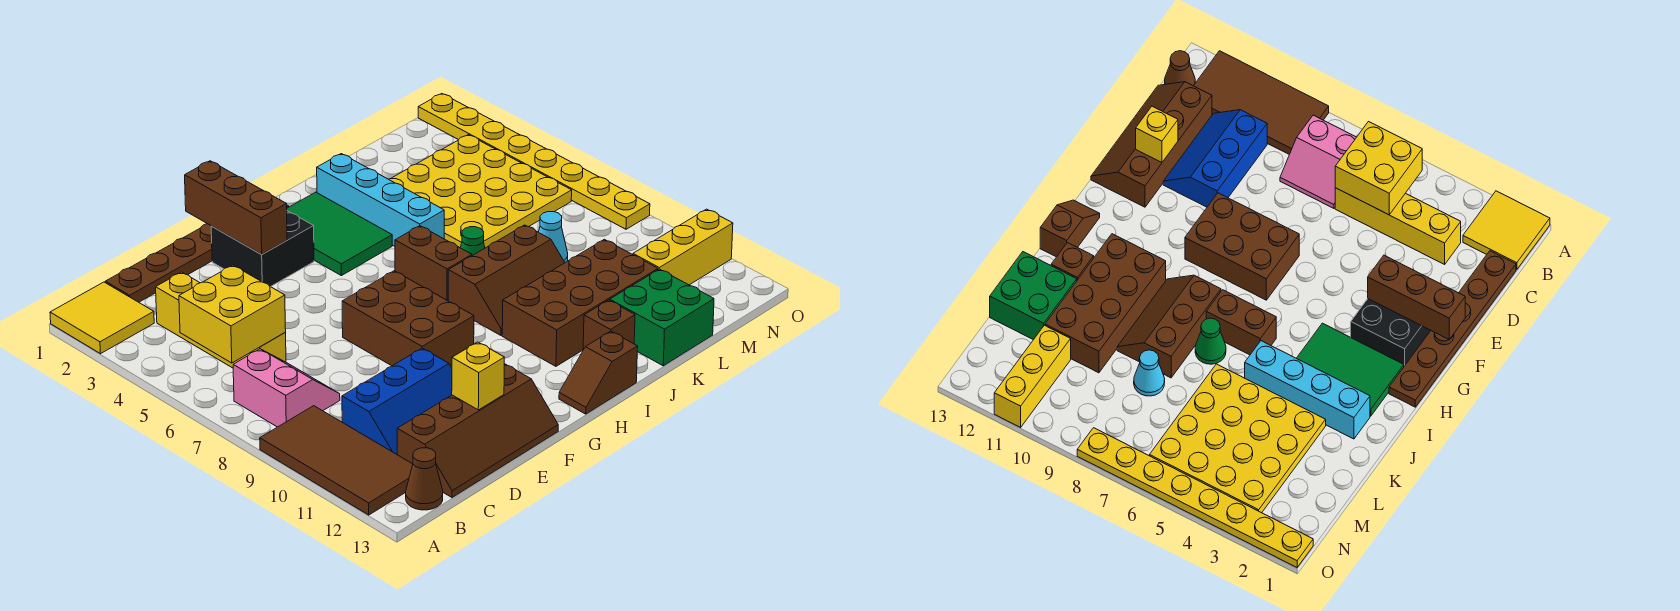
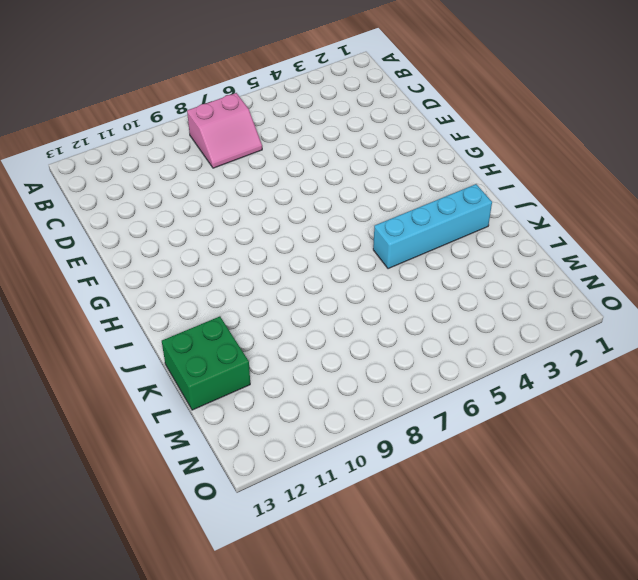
none -> yellow tile A1:B2 level 1
none -> brown tile A9:B12 level 1
none -> brown cone B13 level 1

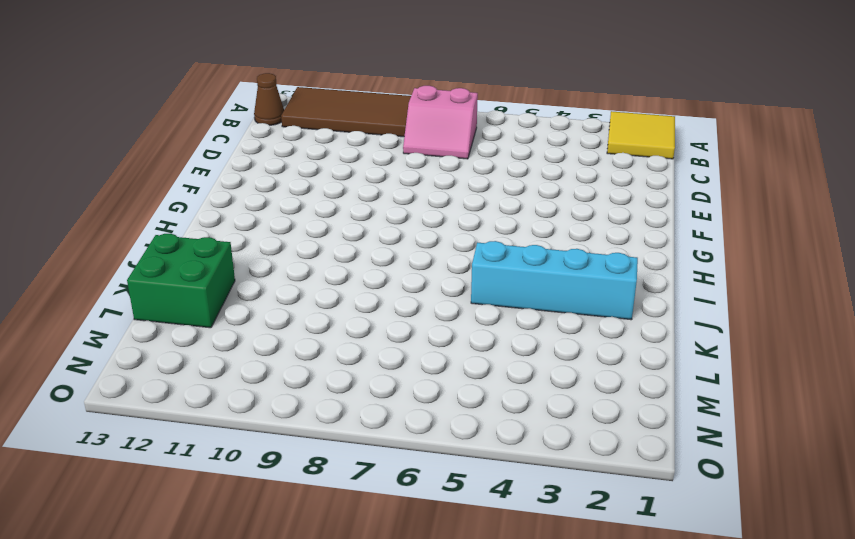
none -> brown plate C1:H1 level 1
none -> yellow brick C3:C6 level 1
none -> blue slope C10:E11 level 1 top 10

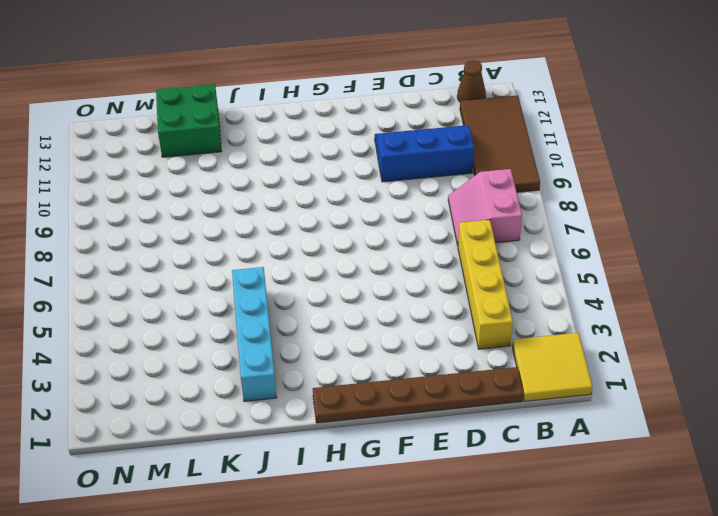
none -> brown slope C12:F13 level 1 top 12
none -> black brick F2:G3 level 1
none -> brown brick F7:G9 level 1

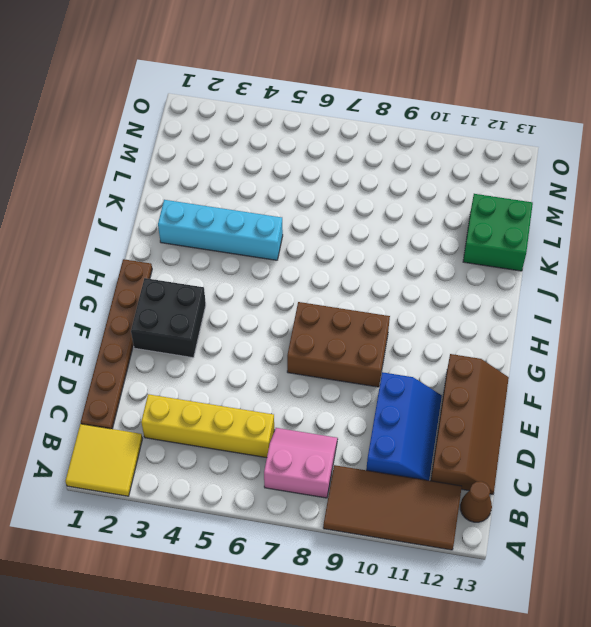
none -> green tile H2:I4 level 1
none -> brown slope H13:I13 level 1 top I
none -> brown brick I6:I7 level 1

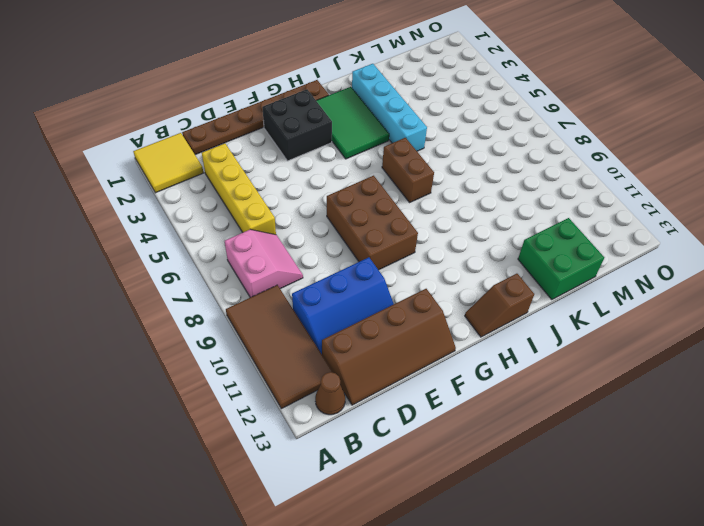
none -> brown slope I8:K9 level 1 top 8
none -> brown brick I10:L11 level 1
none -> green cone J7 level 1

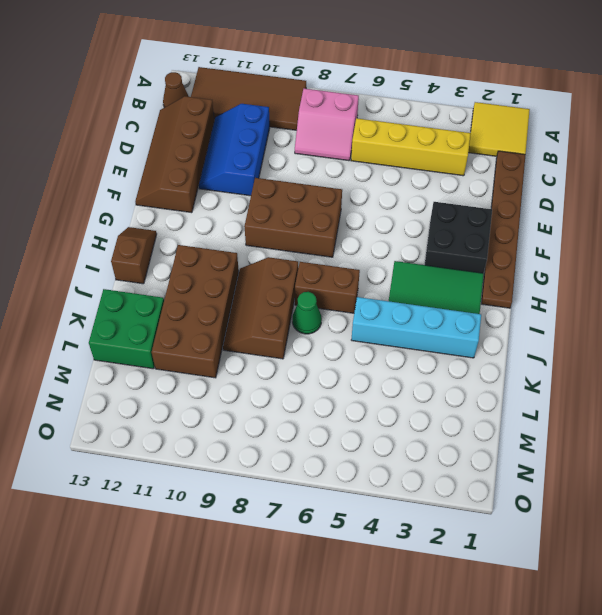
none -> brown brick J12 level 1
none -> yellow plate K3:N6 level 1
none -> cyan cone L8 level 1

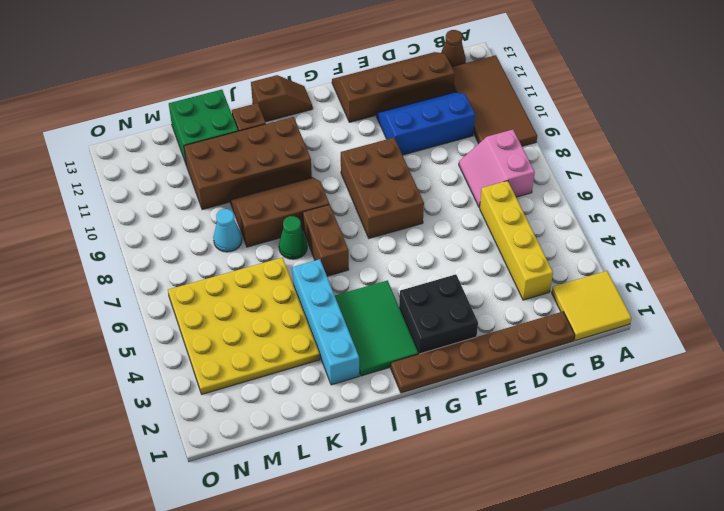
none -> yellow brick M11:O11 level 1
none -> yellow plate O1:O8 level 1
none -> yellow brick B5:C6 level 2

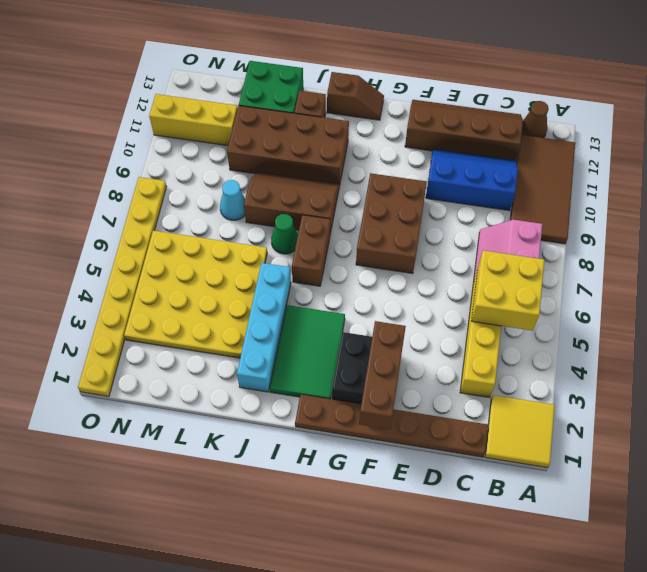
none -> yellow brick E12 level 2

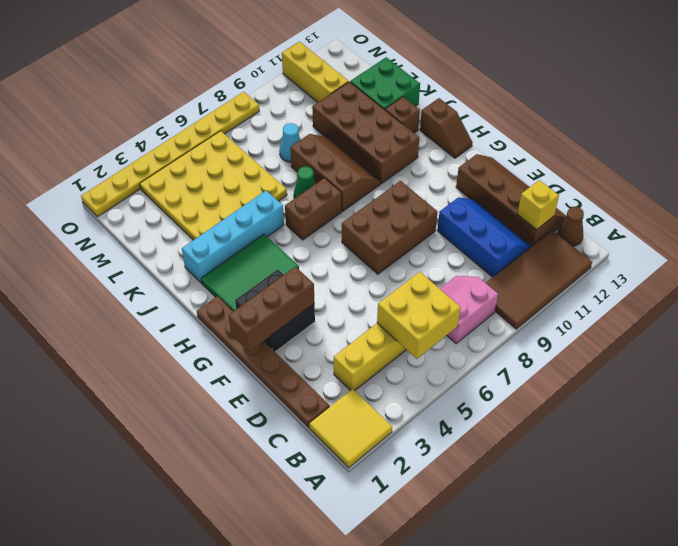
yellow brick C12 level 2 -> yellow brick E12 level 2

